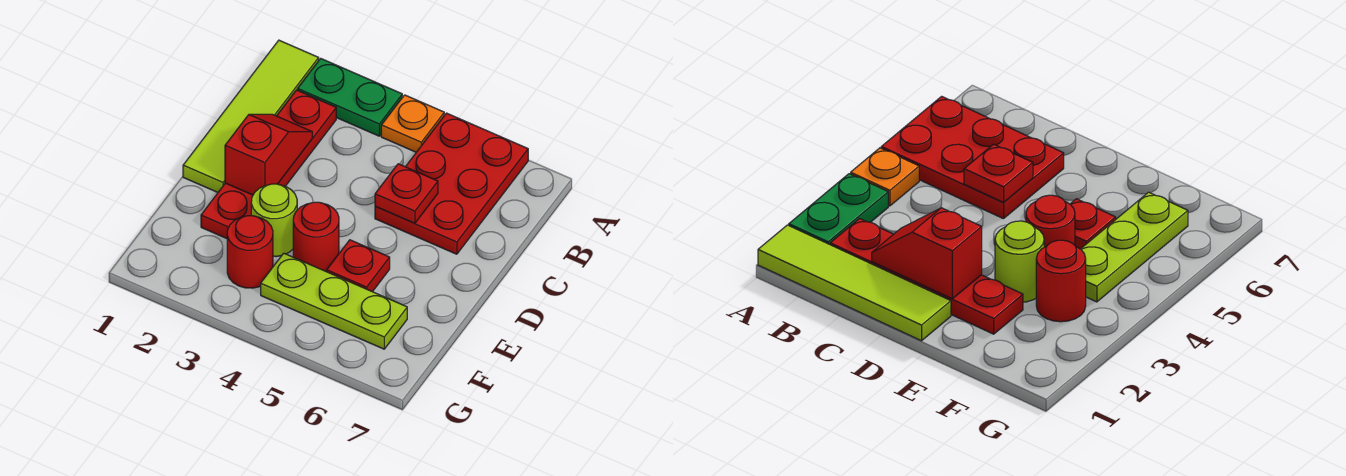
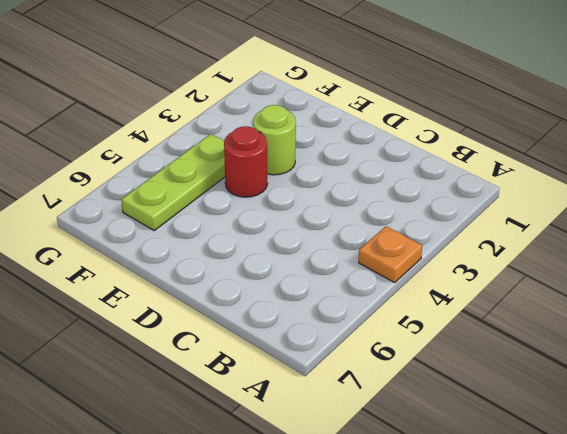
none -> lime tile A1:D1 level 1
none -> green plate A2:A3 level 1
none -> red plate A5:C6 level 1

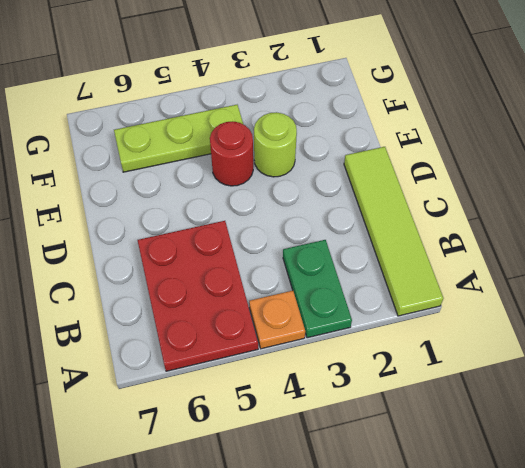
green plate A3:B3 level 1 -> green plate A2:A3 level 1
none -> red plate B2:E2 level 1
none -> red plate E5 level 1
none -> red round brick F3 level 1

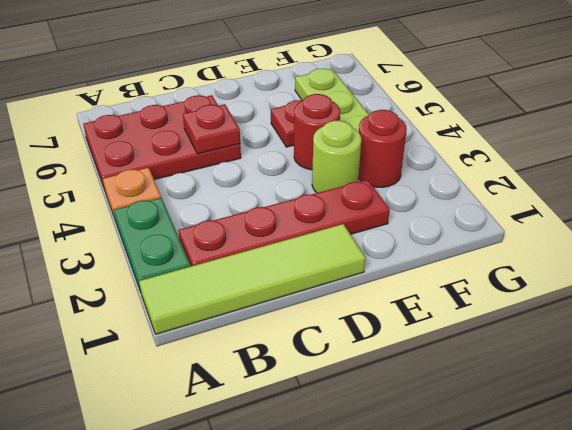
none -> red slope C2:D2 level 2 top D

